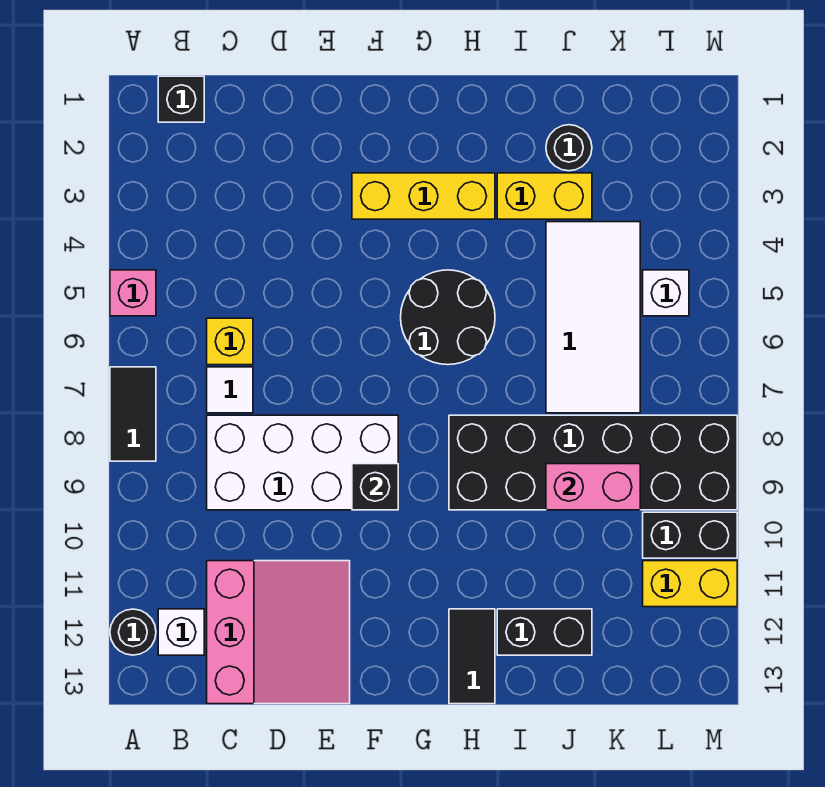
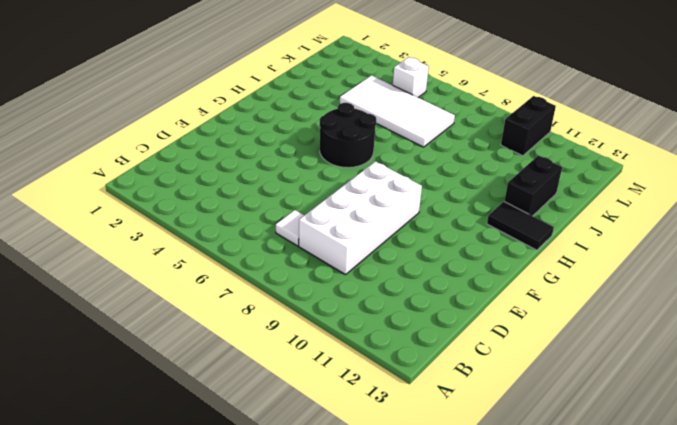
none -> pink brick A5 level 1
none -> black tile A7:A8 level 1
none -> black round brick A12 level 1

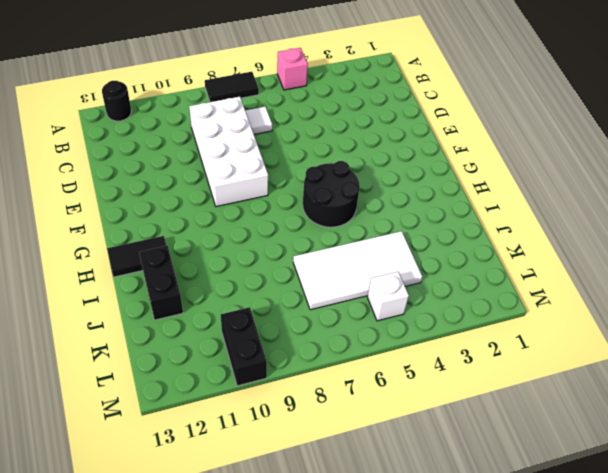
none -> black brick B1 level 1
none -> white brick B12 level 1
none -> yellow brick C6 level 1

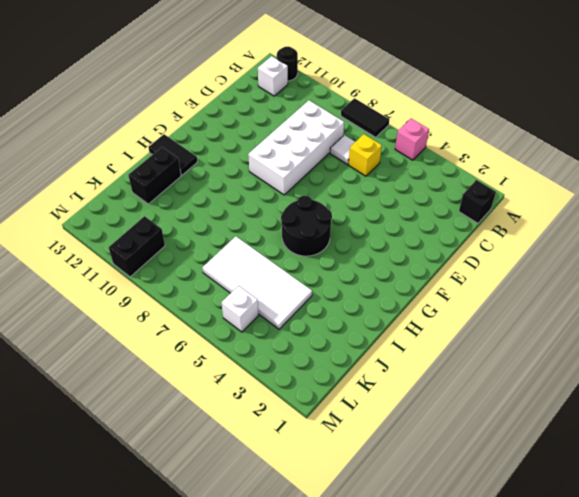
none -> pink slope C11:E13 level 1 top C
none -> yellow brick F3:H3 level 1
none -> black brick H8:M9 level 1

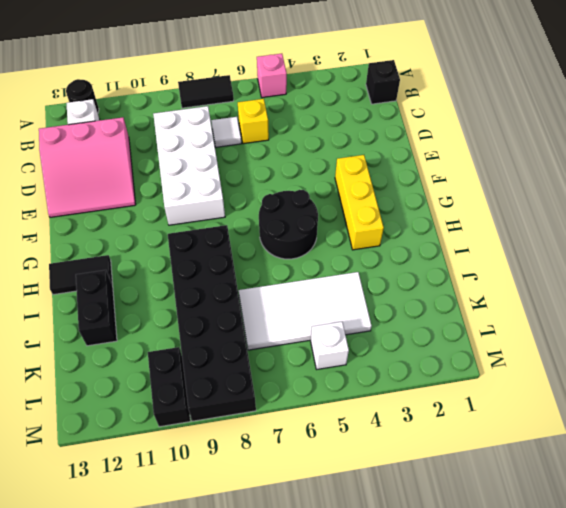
none -> yellow brick I3:J3 level 1
none -> black round brick J2 level 1
none -> yellow brick L11:M11 level 1

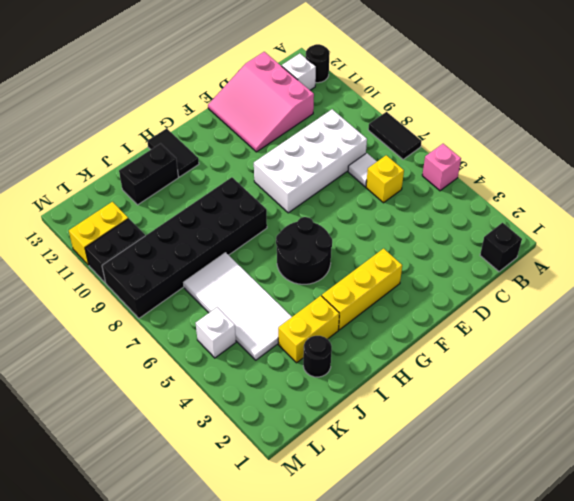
none -> black brick F9 level 2
none -> pink brick J9:K9 level 2

